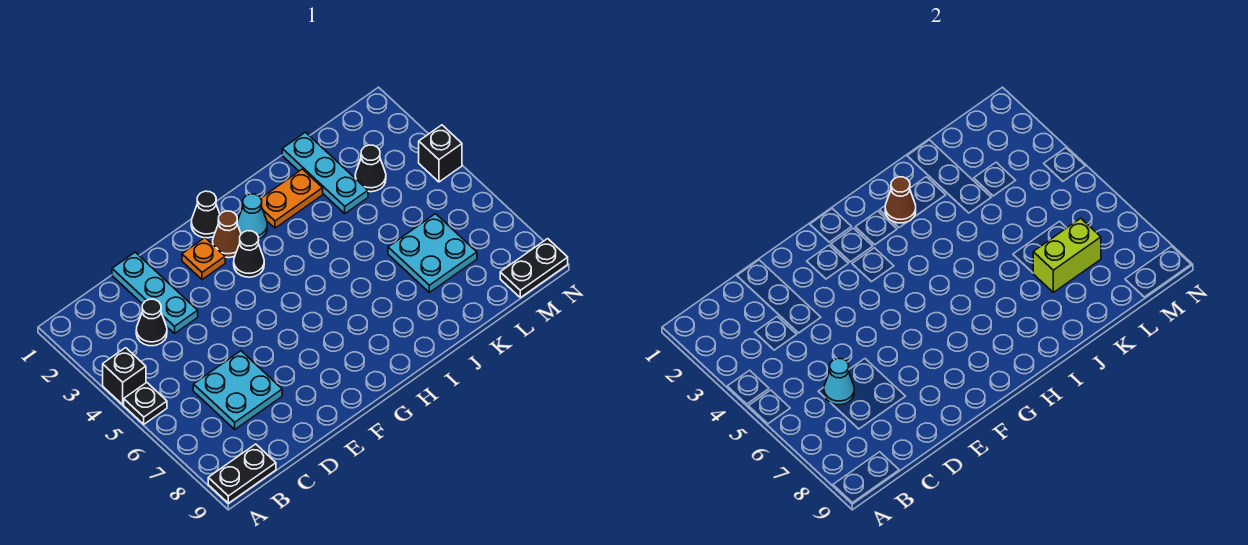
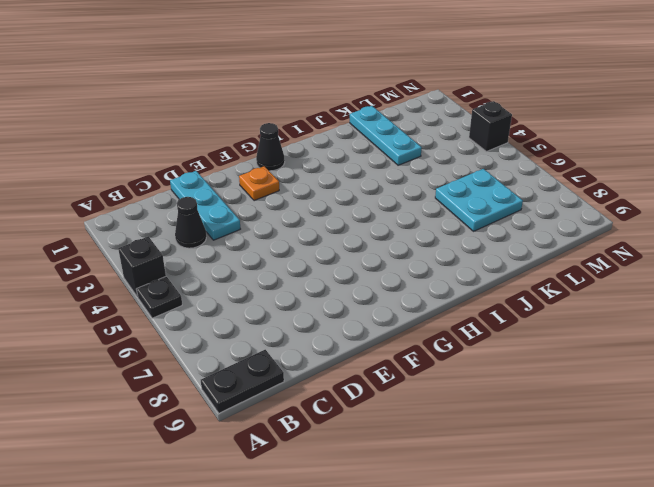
none -> cyan plate C6:D7 level 1
none -> brown cone G2 level 1
none -> black cone G3 level 1

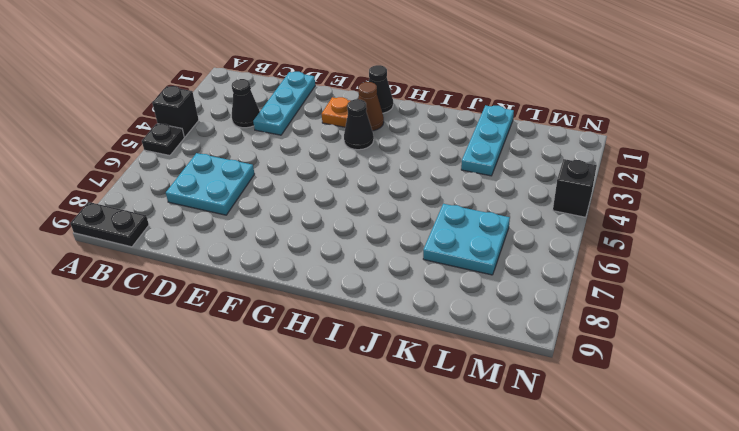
none -> cyan cone H2 level 1
none -> orange plate I2:J2 level 1
none -> black cone L3 level 1

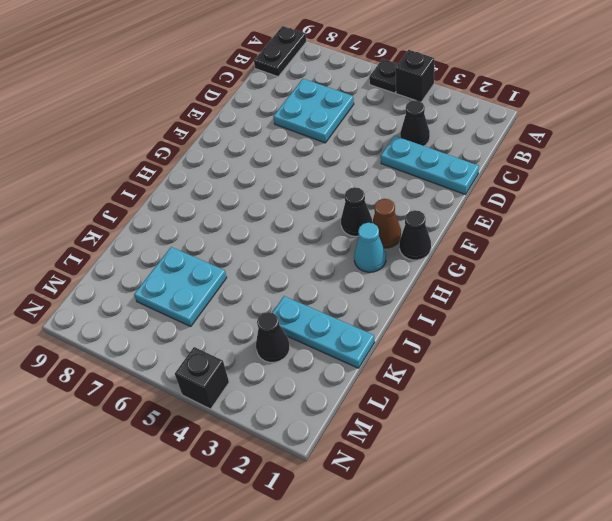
none -> orange plate F2 level 1
none -> orange plate I2:J2 level 1
none -> black plate M9:N9 level 1

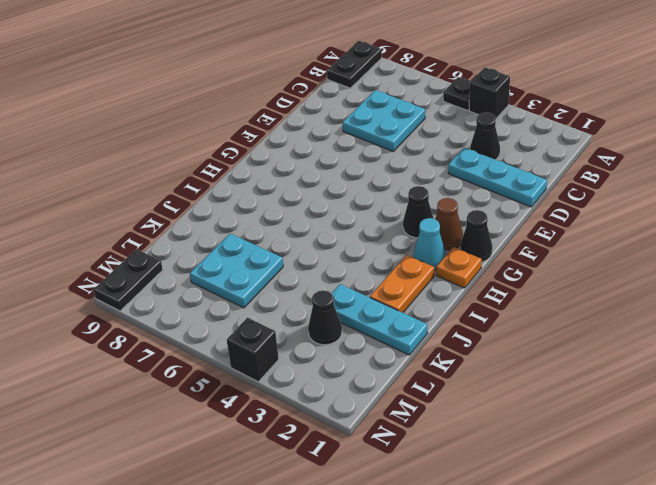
orange plate H1 level 1 -> orange plate F2 level 1
none -> cyan cone C6 level 2
none -> brown cone I2 level 2
none -> lime brick K7:L7 level 2

